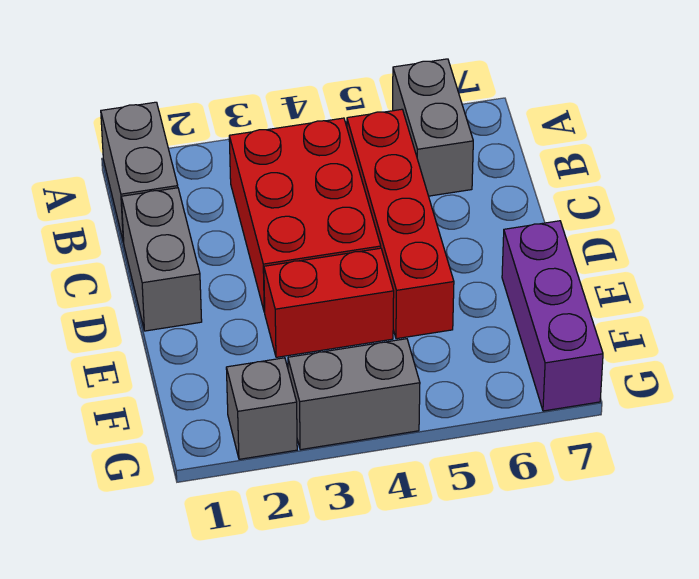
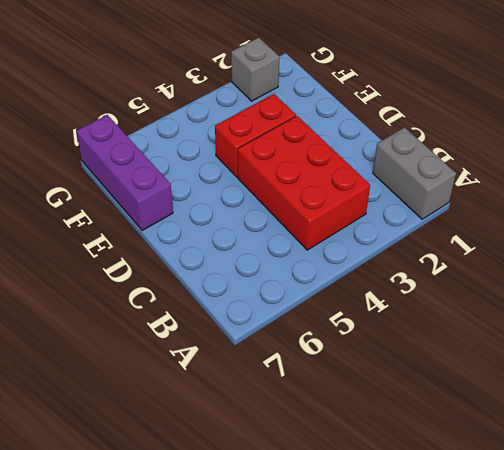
none -> grey brick A6:B6 level 1
none -> red brick B5:E5 level 1

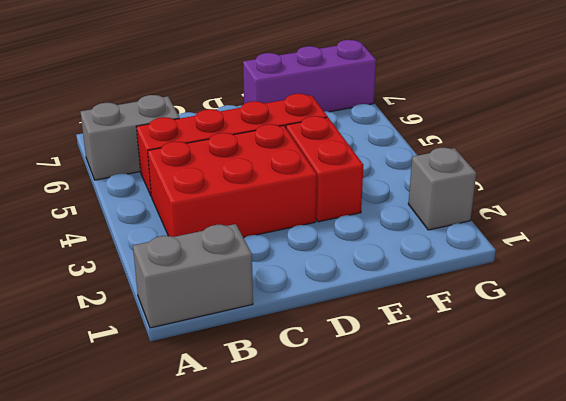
none -> grey brick C1:D1 level 1
none -> grey brick G3:G4 level 1

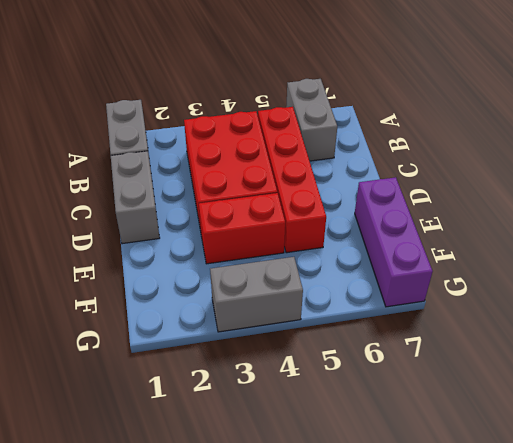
none -> grey brick G2 level 1

